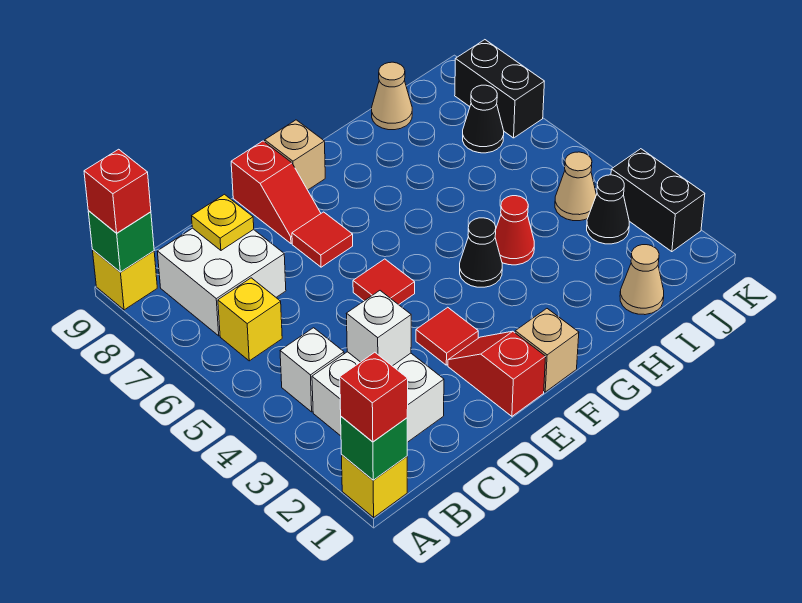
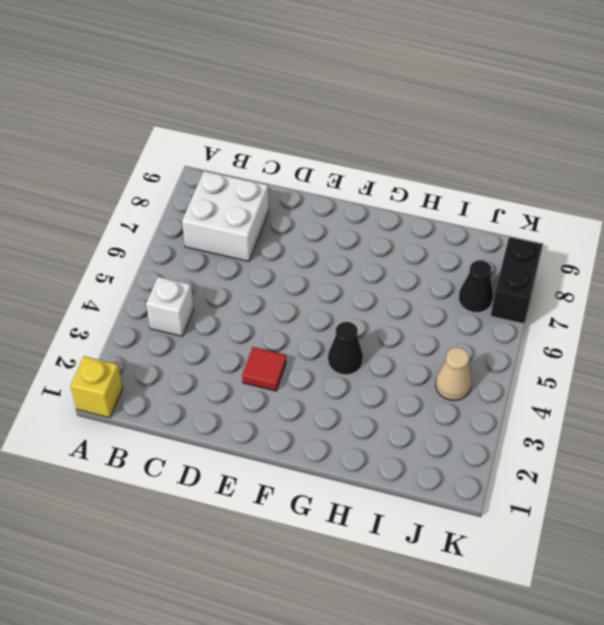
none -> yellow brick A9 level 1
none -> white brick B2:C3 level 1
none -> yellow brick B6 level 1

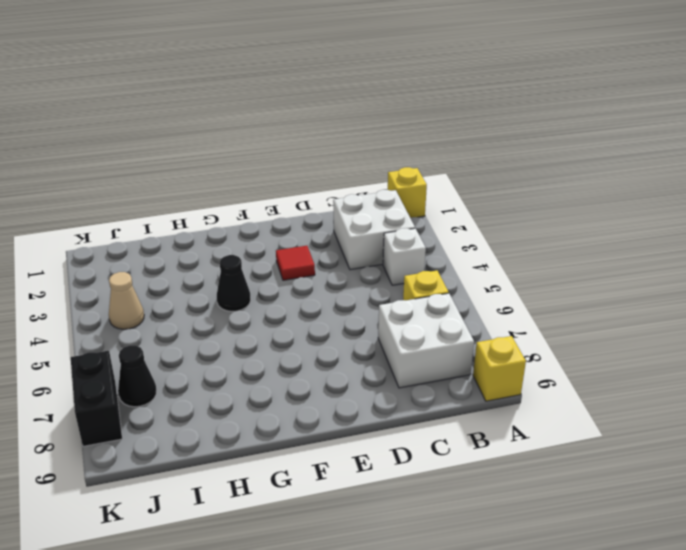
none -> red slope E1:E2 level 1 top 1
none -> red tile E5 level 1
none -> red tile E7 level 1

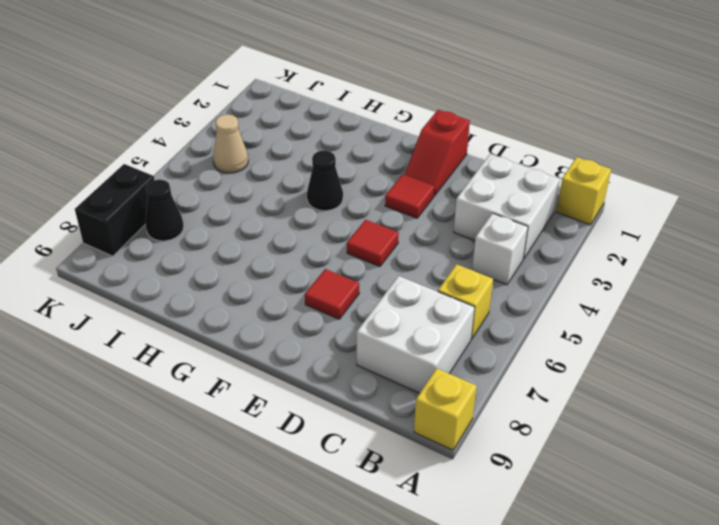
none -> red slope E8:E9 level 1 top 9
none -> tan brick F1 level 1
none -> tan brick F9 level 1

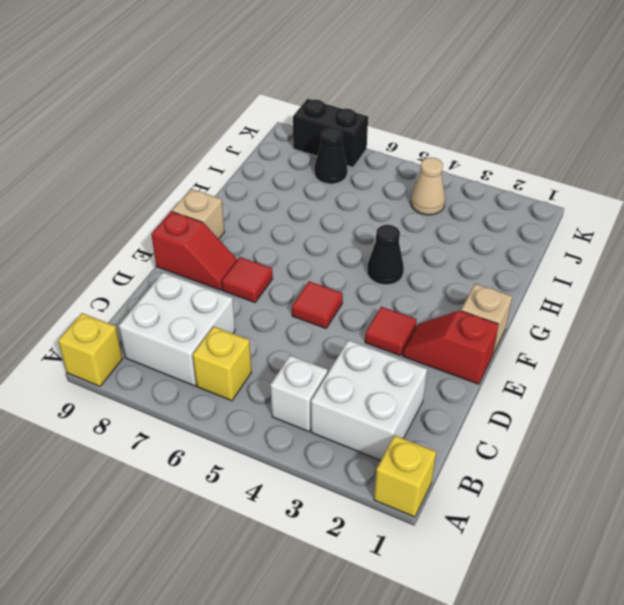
none -> red cone H4 level 1
none -> tan cone I1 level 1
none -> tan cone I9 level 1

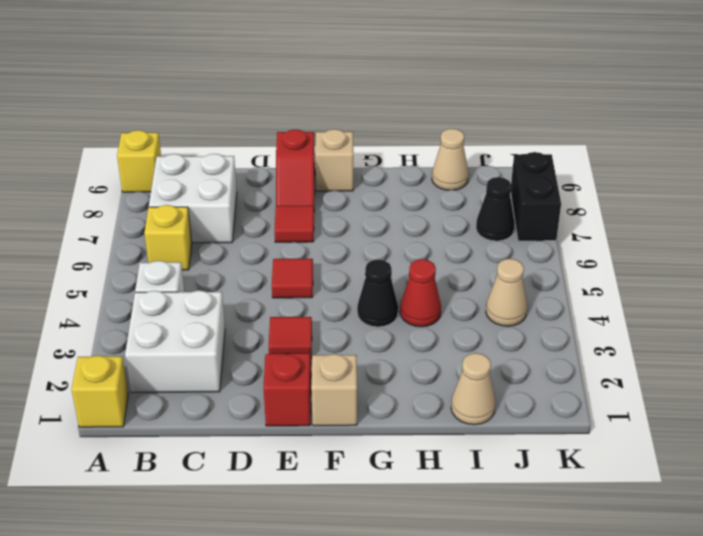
none -> black cone J3 level 1
none -> black brick K2:K3 level 1
none -> green brick A1 level 2

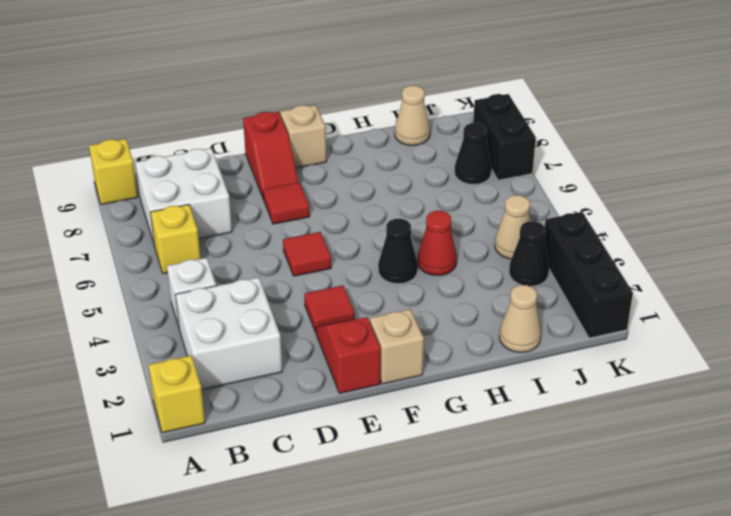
black brick K1:K3 level 1 -> black brick K2:K3 level 1
none -> green brick A1 level 2
none -> green brick A9 level 2
none -> white brick C3 level 2

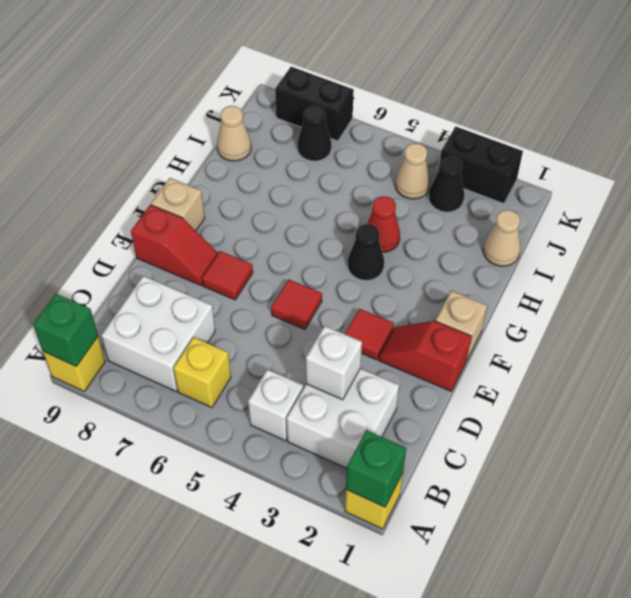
none -> yellow plate C8 level 2
none -> red brick A1 level 3
none -> red brick A9 level 3

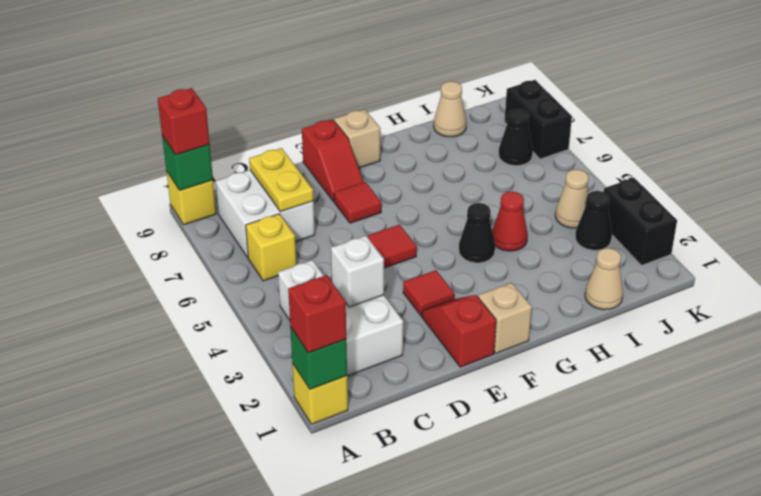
yellow plate C7:C8 level 2 -> yellow plate C8 level 2

